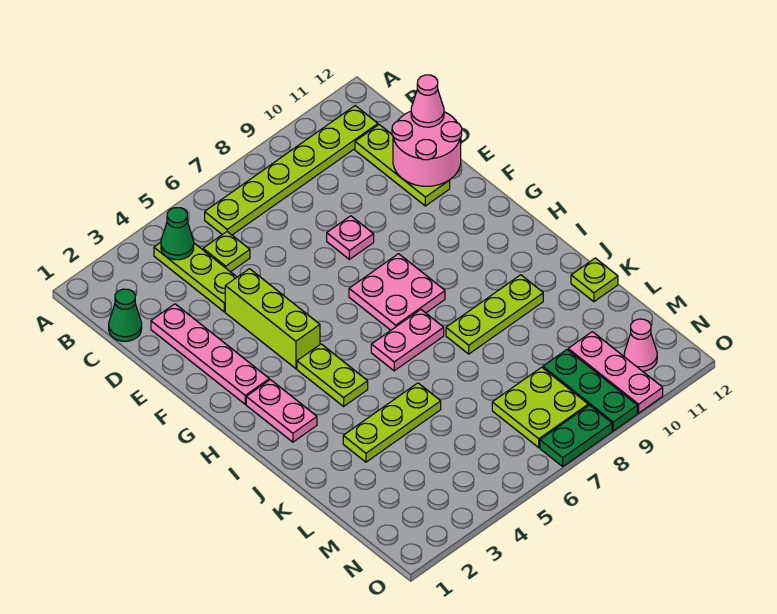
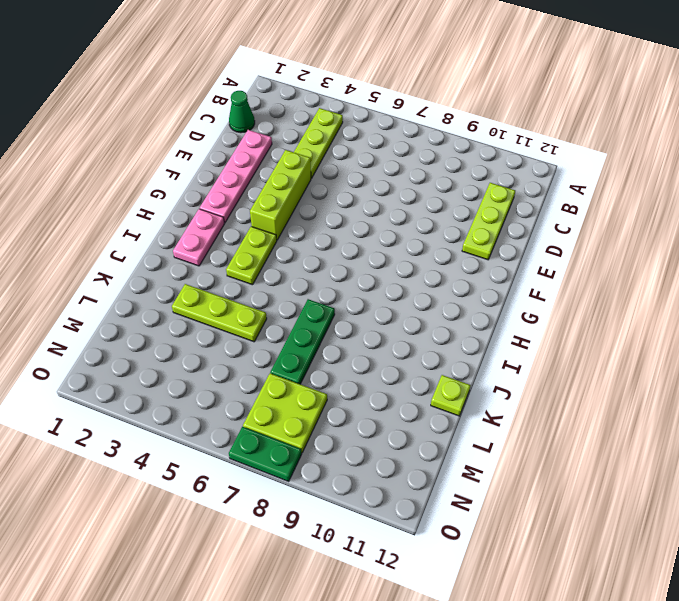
green plate J7:L7 level 1 -> green plate M9:O9 level 1
none -> lime plate B6:B11 level 1
none -> lime plate C5 level 1
none -> pink plate E8 level 1

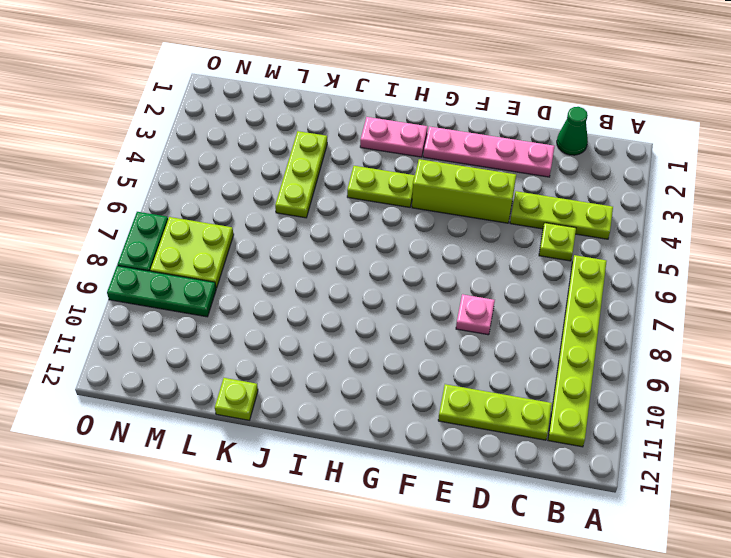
none -> pink plate G7:H8 level 1
none -> pink plate I6:I7 level 1
none -> lime plate J8:J10 level 1

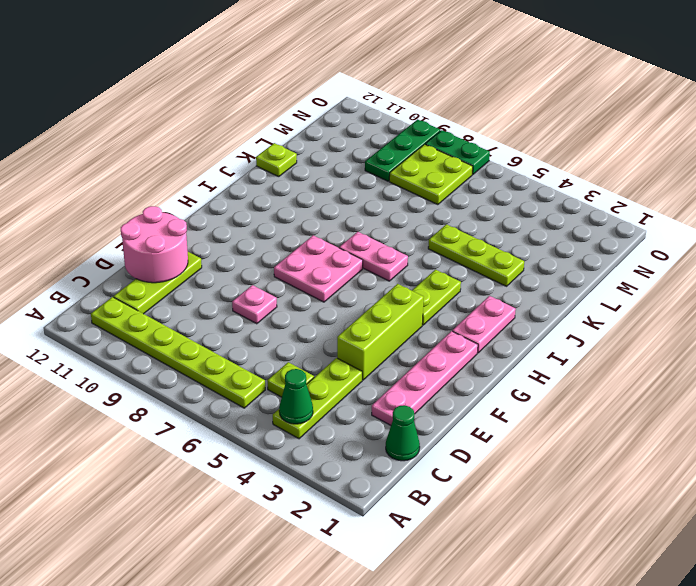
none -> lime plate J8:J10 level 1
none -> pink plate M10:O10 level 1
none -> pink cone N11 level 1

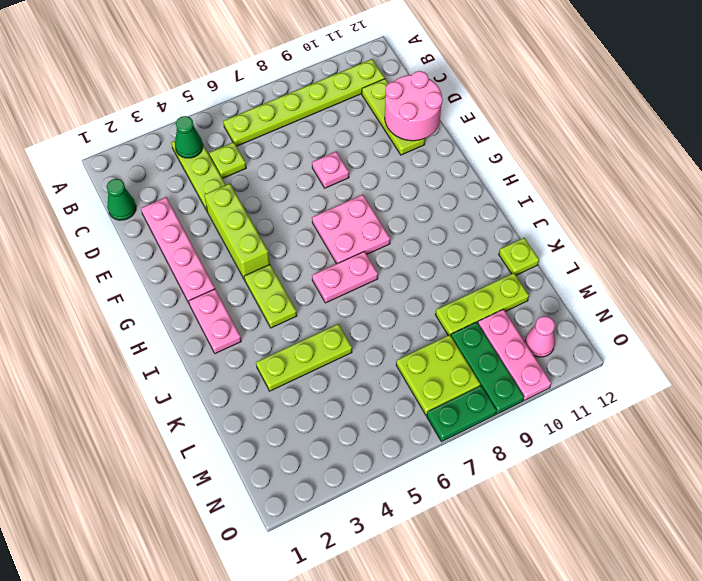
lime plate L9:L11 level 1 -> lime plate J8:J10 level 1
none -> pink cone D12 level 3

